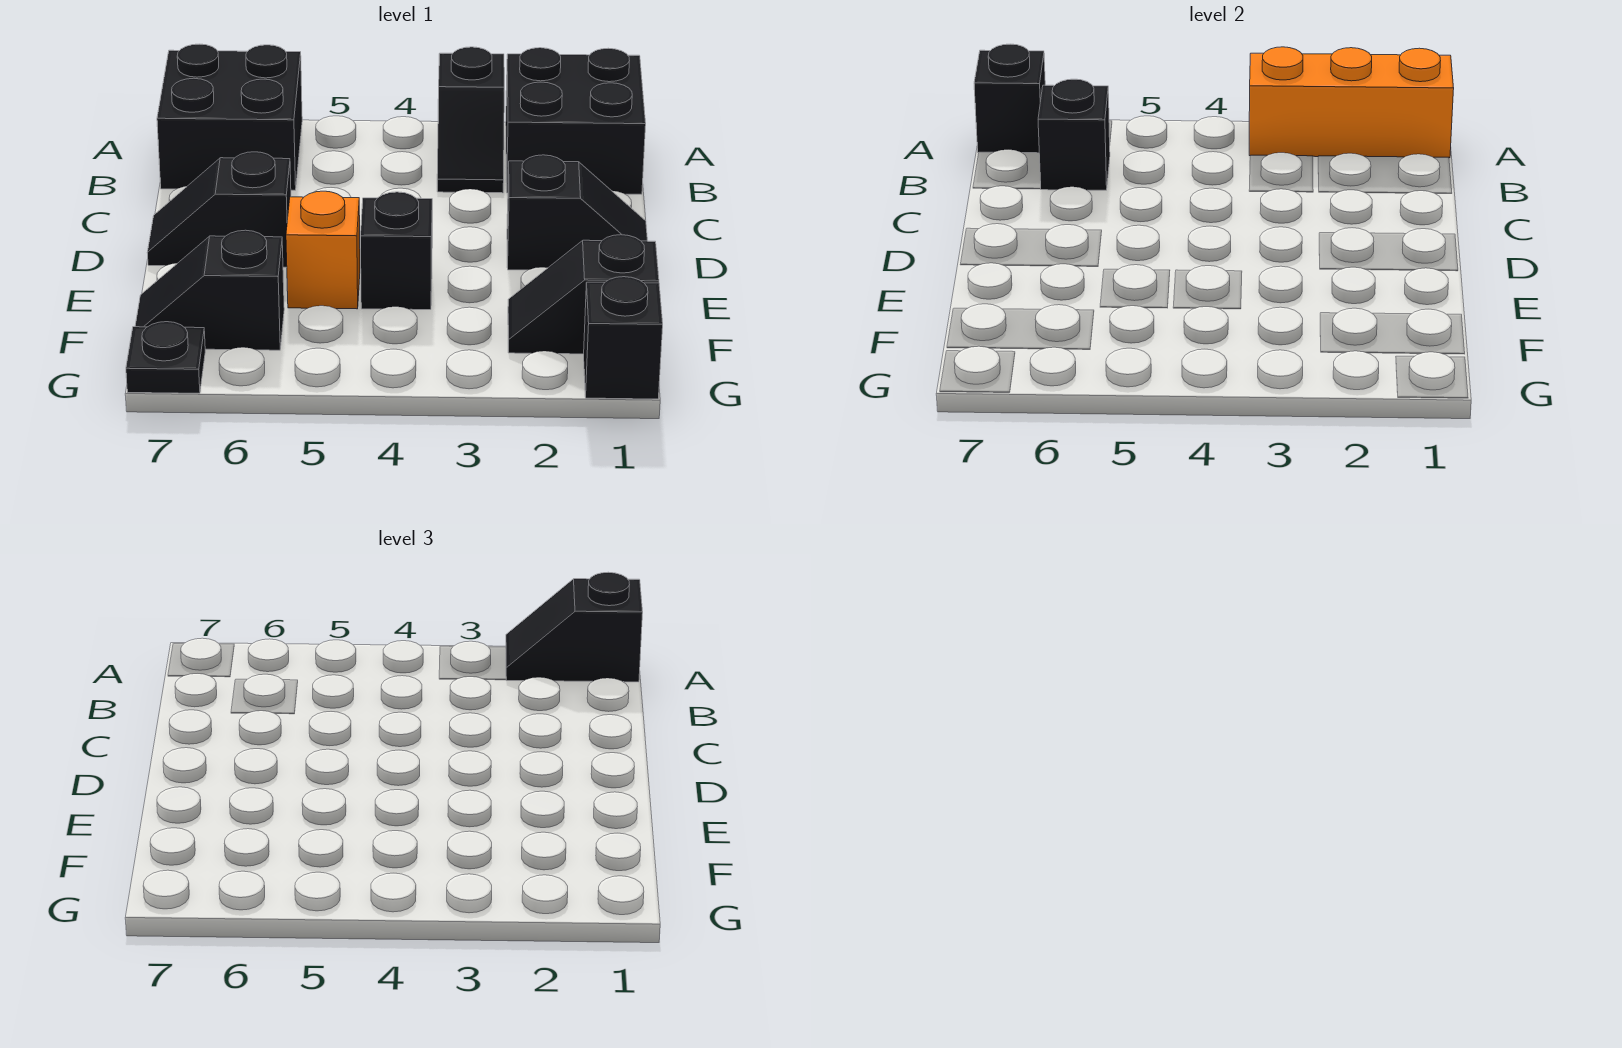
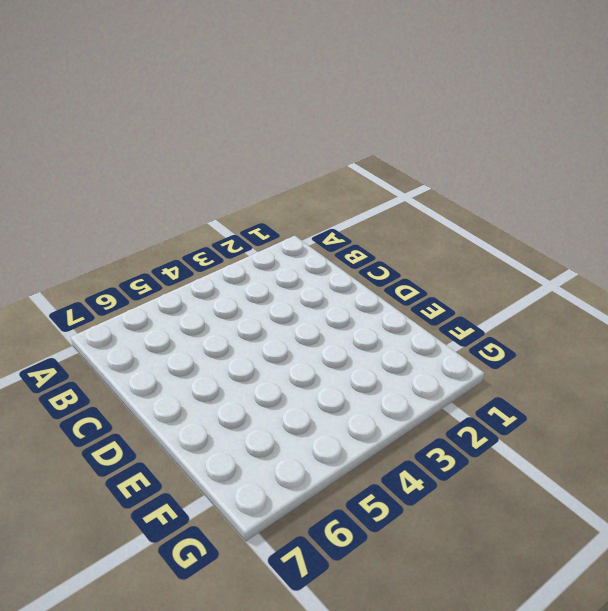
none -> black brick A1:B2 level 1
none -> black slope A3:B3 level 1 top A
none -> black brick A6:B7 level 1

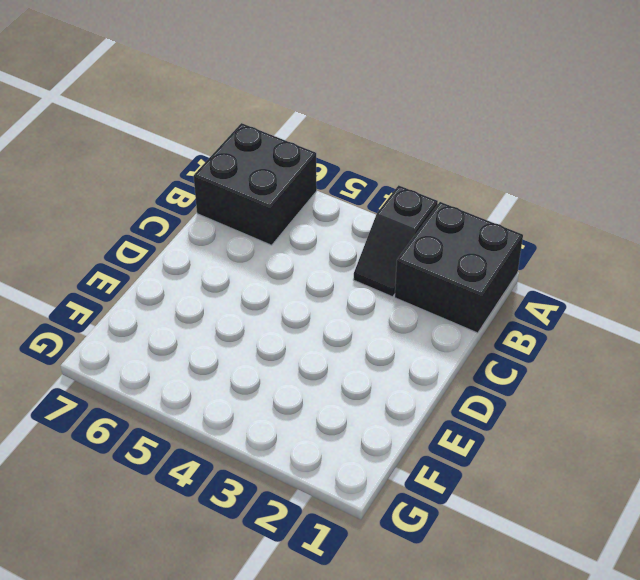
none -> black slope D1:D2 level 1 top 2
none -> black slope D6:D7 level 1 top 6
none -> black brick E4 level 1

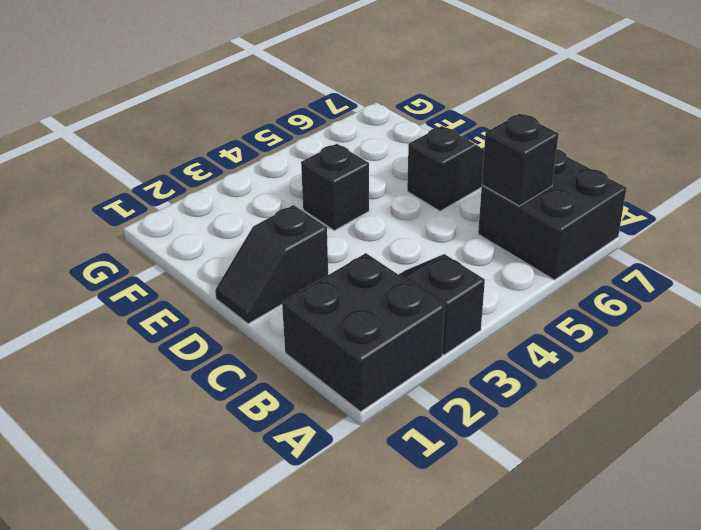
none -> orange brick E5 level 1
none -> black slope F1:F2 level 1 top 1
none -> black slope F6:F7 level 1 top 6

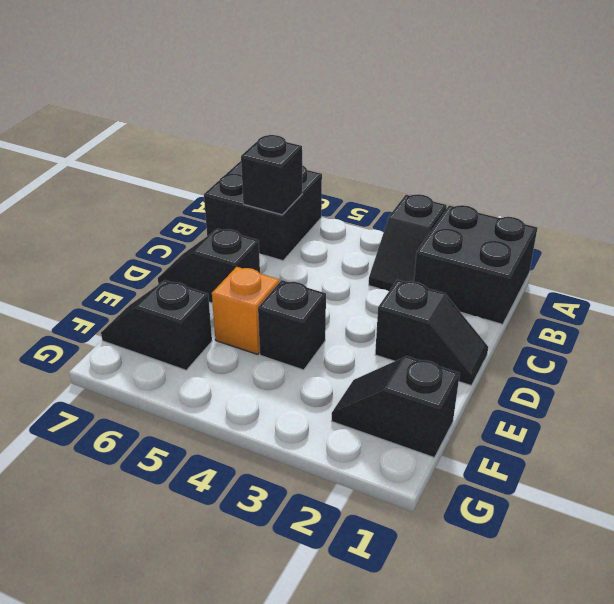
none -> black brick G1 level 1
none -> black plate G7 level 1
none -> orange brick A1:A3 level 2

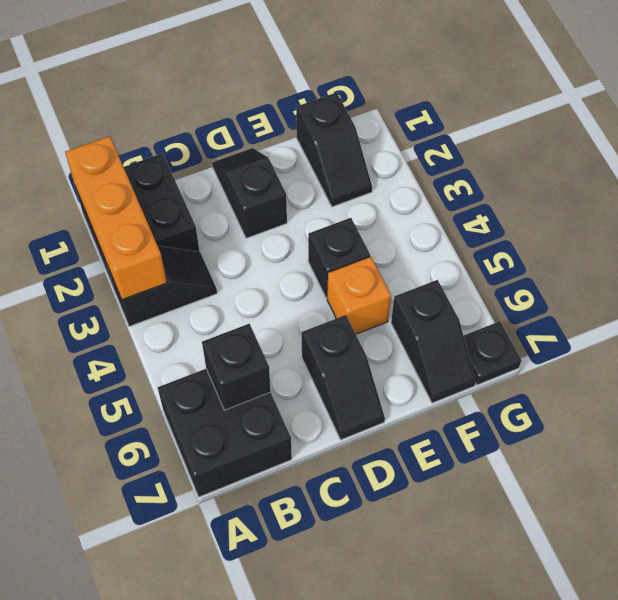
none -> black brick G1 level 1
none -> black brick A7 level 2
none -> black slope A1:A2 level 3 top 1

